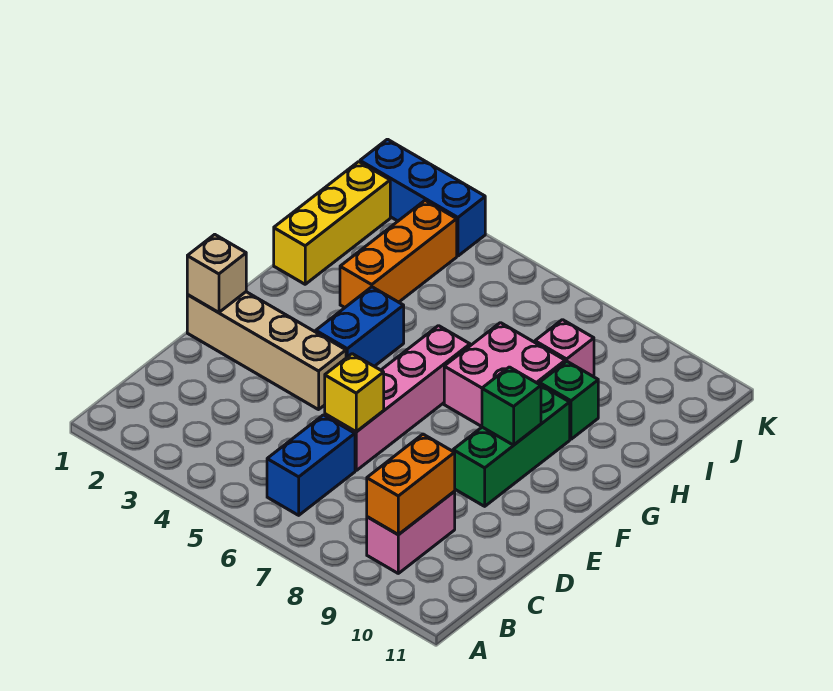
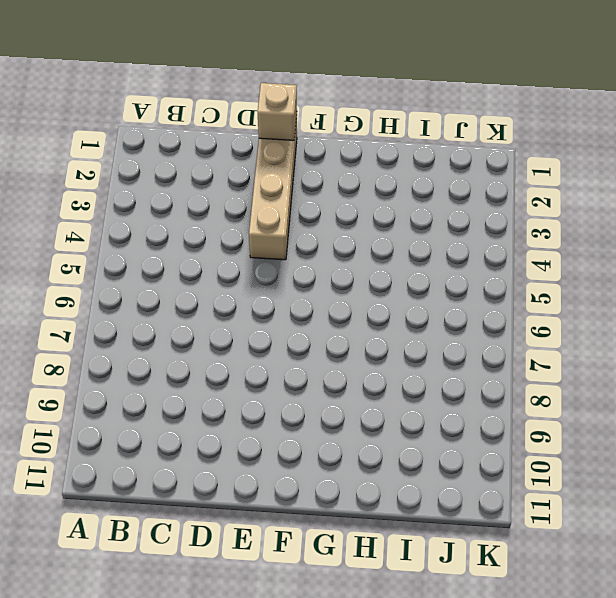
none -> blue brick B6:C6 level 1
none -> pink brick B9:C9 level 1
none -> pink brick D6:G6 level 1

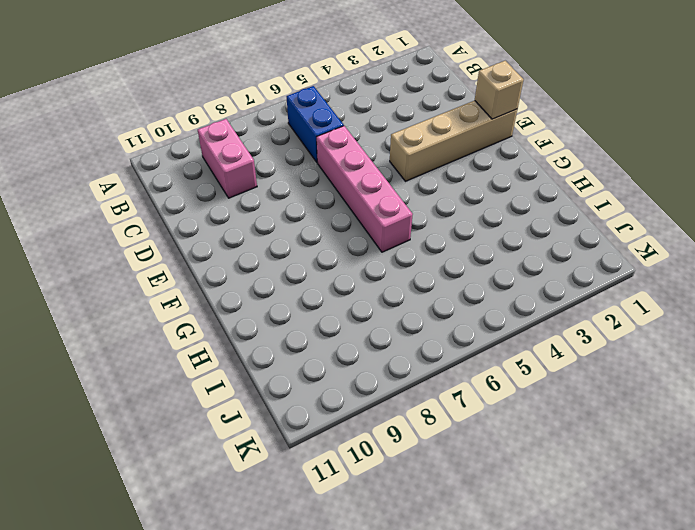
none -> green brick E9:G9 level 1
none -> blue brick F4:G4 level 1
none -> pink brick G7:H8 level 1

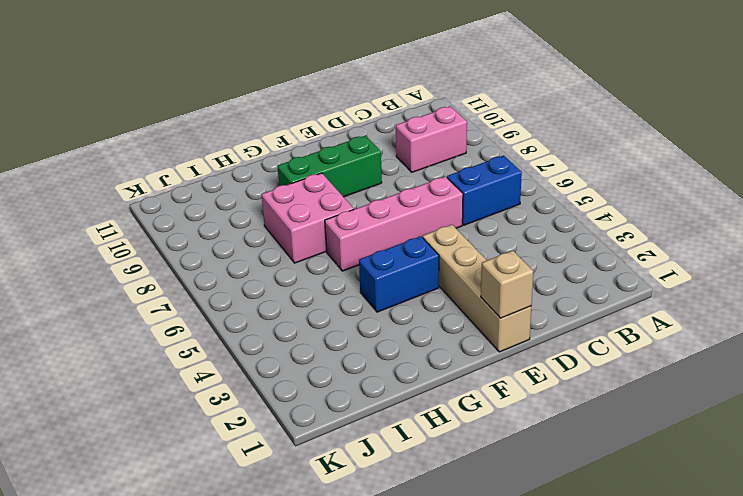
none -> yellow brick H1:J1 level 1
none -> orange brick H3:J3 level 1
none -> green brick H9 level 1

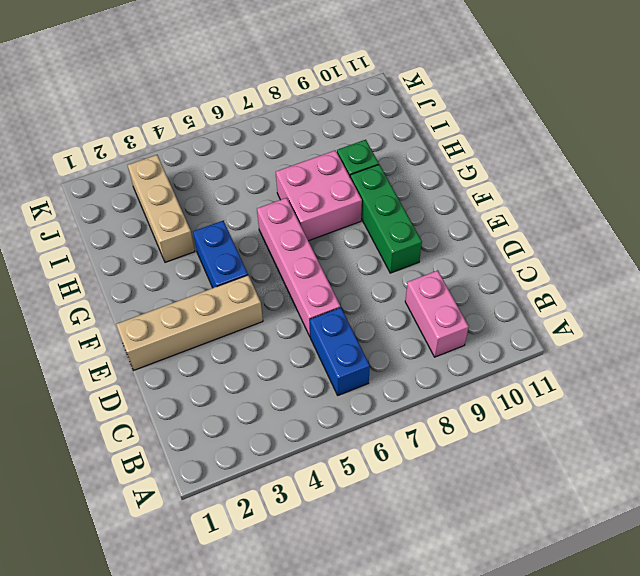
tan brick H3:J3 level 1 -> orange brick H3:J3 level 1
none -> yellow brick H1:J1 level 1
none -> pink brick I8 level 1
none -> blue brick K1:K3 level 1

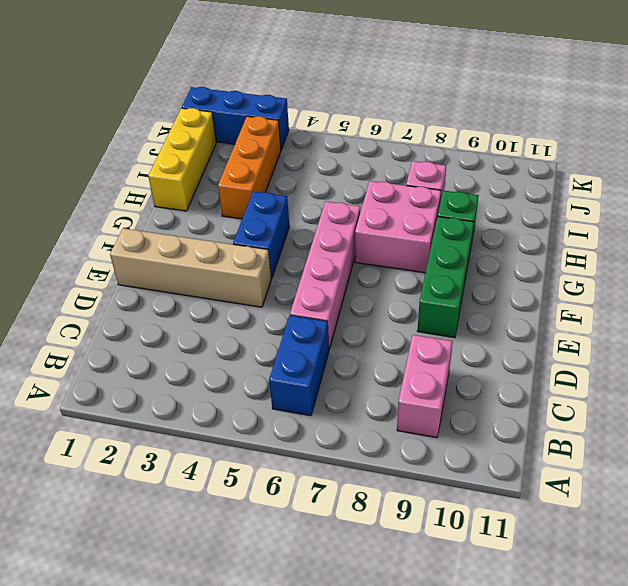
none -> orange brick B9:C9 level 2
none -> yellow brick D6 level 2
none -> tan brick E1 level 2

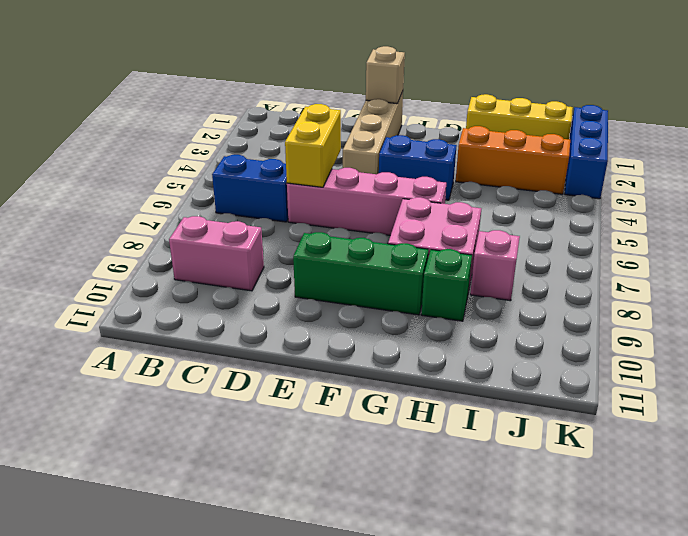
yellow brick D5:D6 level 2 -> yellow brick D6 level 2
none -> orange brick B9:C9 level 2
none -> green brick F9 level 2

